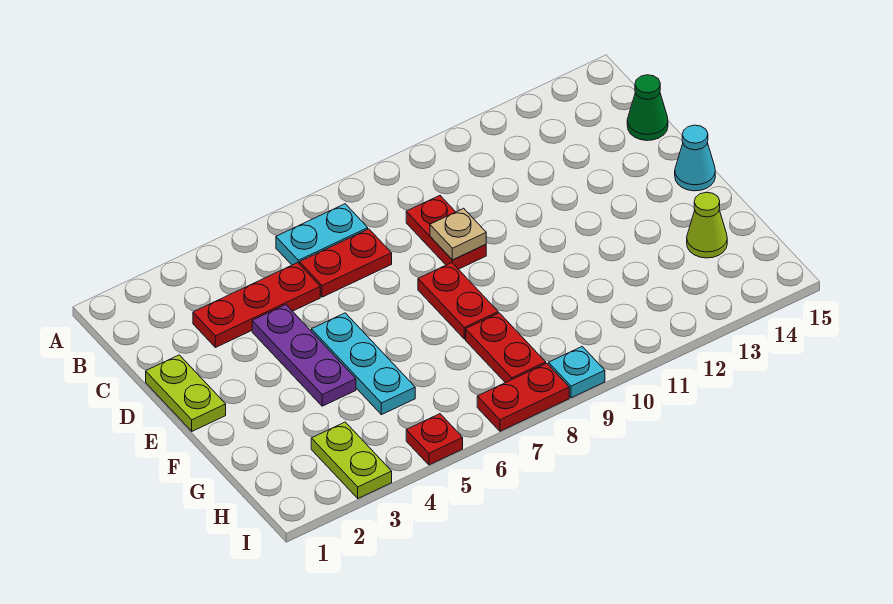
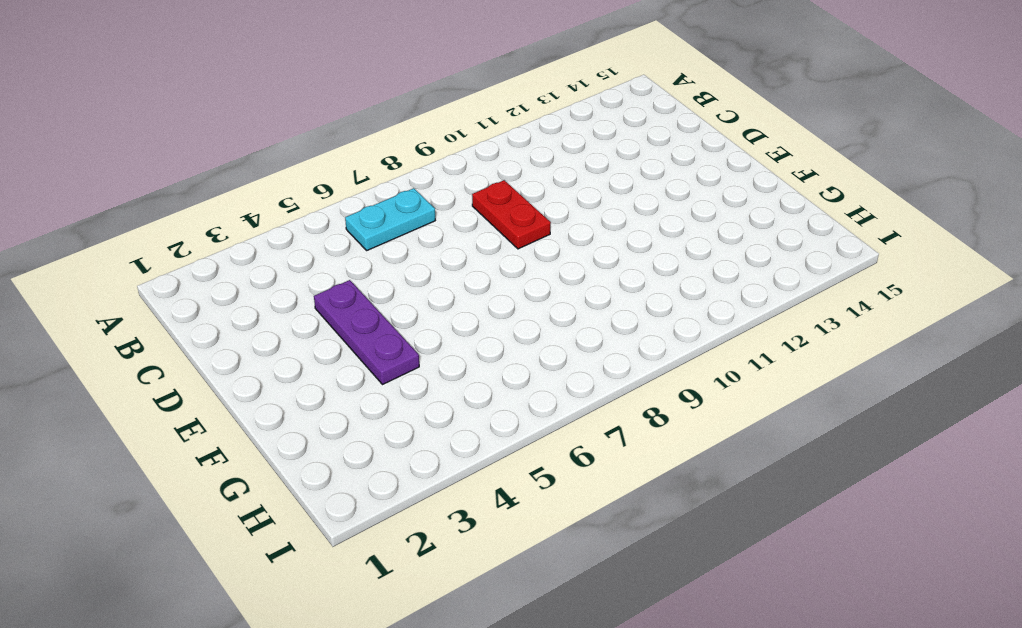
none -> red plate C3:C5 level 1
none -> red plate C6:C7 level 1
none -> green cone C15 level 1

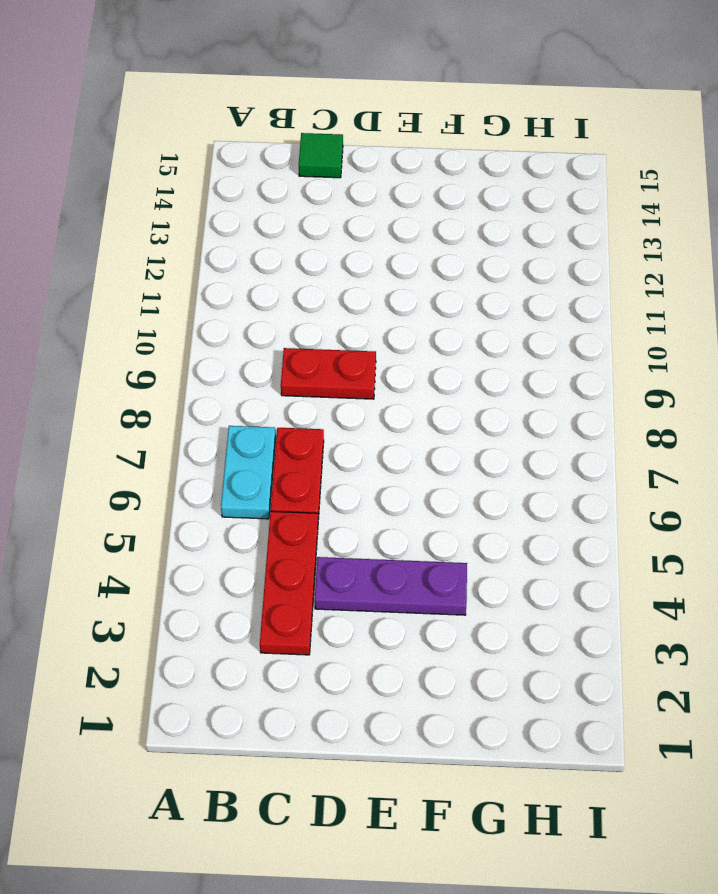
green tile C15 level 1 -> green cone C15 level 1
none -> lime plate D1:E1 level 1
none -> cyan plate E5:G5 level 1
none -> red plate E8:F8 level 1

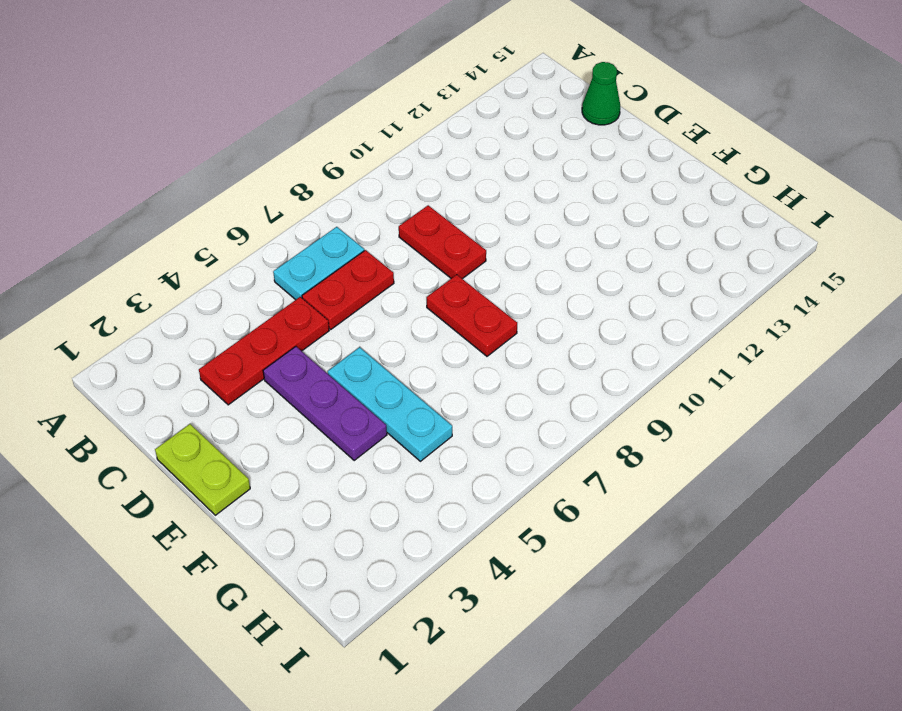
none -> cyan cone E15 level 1
none -> red plate G8:H8 level 1
none -> lime cone G14 level 1

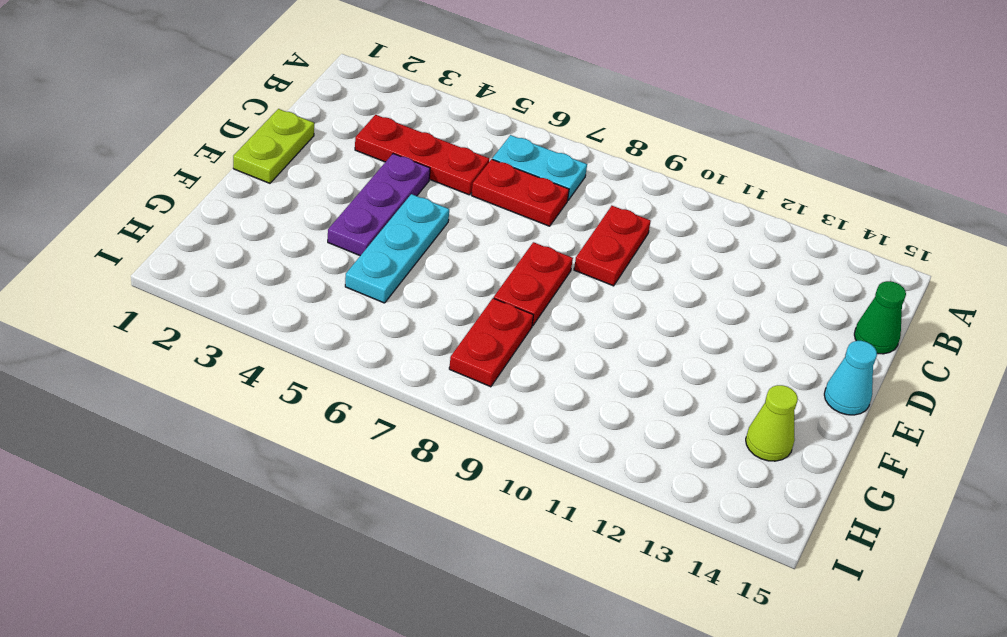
none -> lime plate H3:I3 level 1
none -> red plate I5 level 1
none -> red plate I7:I8 level 1

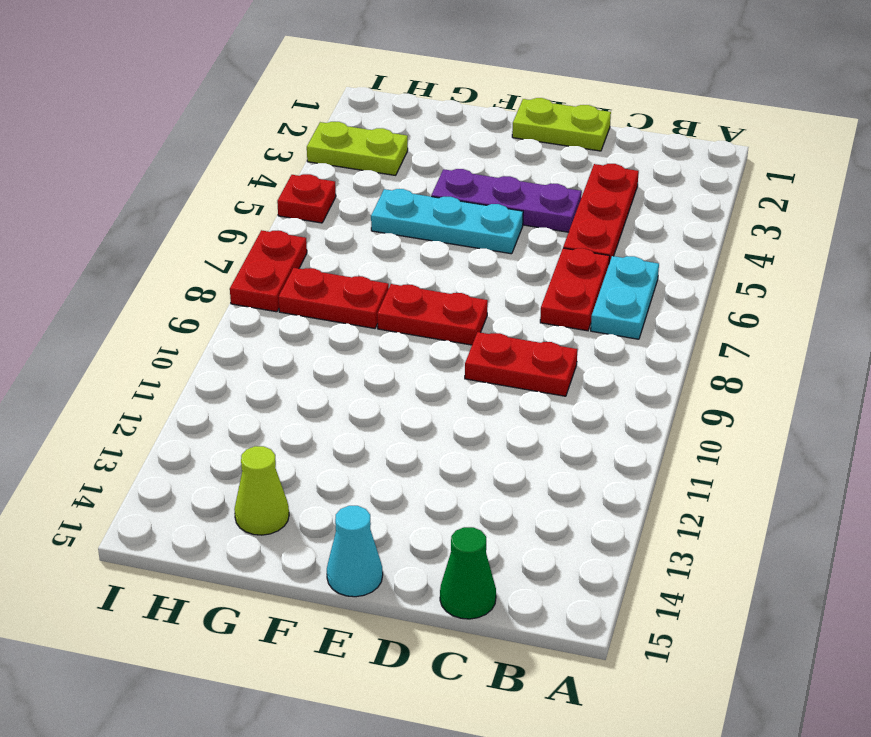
none -> cyan plate I9 level 1
none -> tan plate D9 level 2

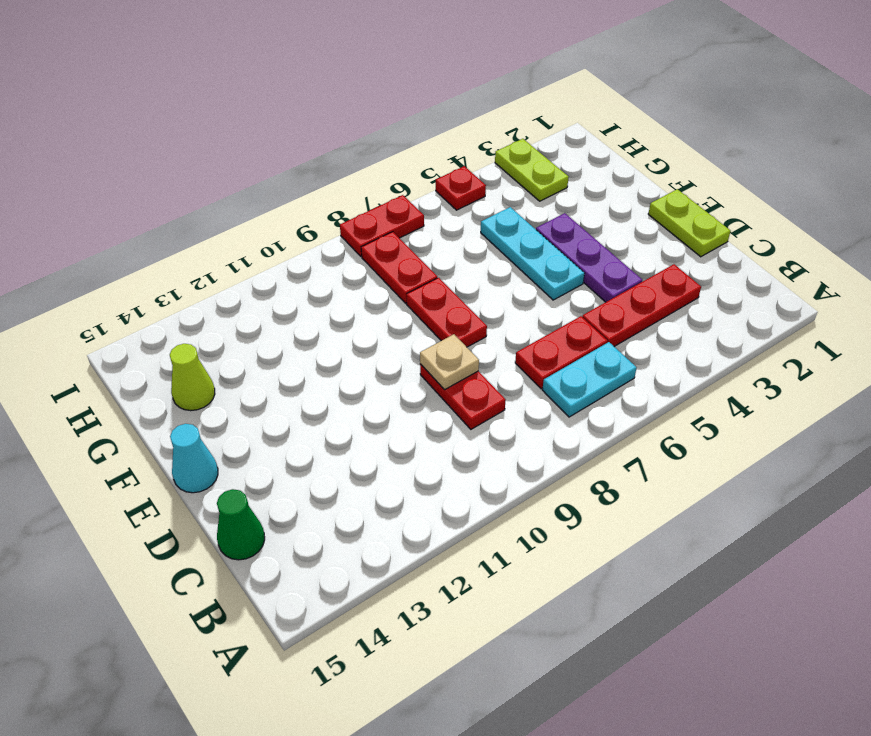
none -> cyan plate I9 level 1

